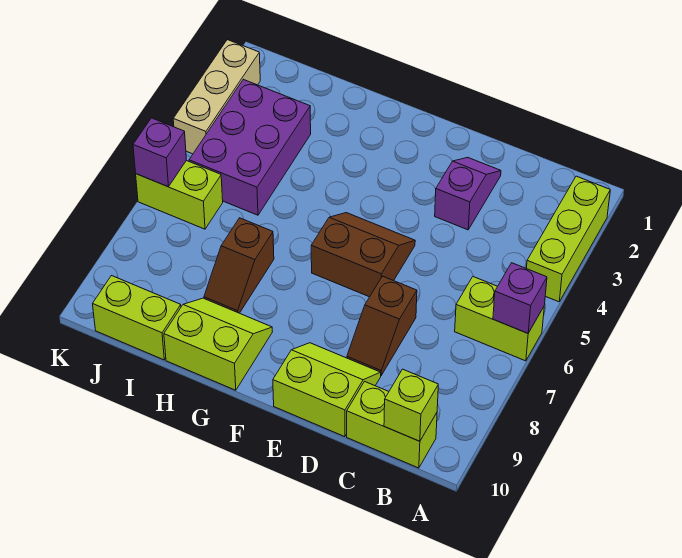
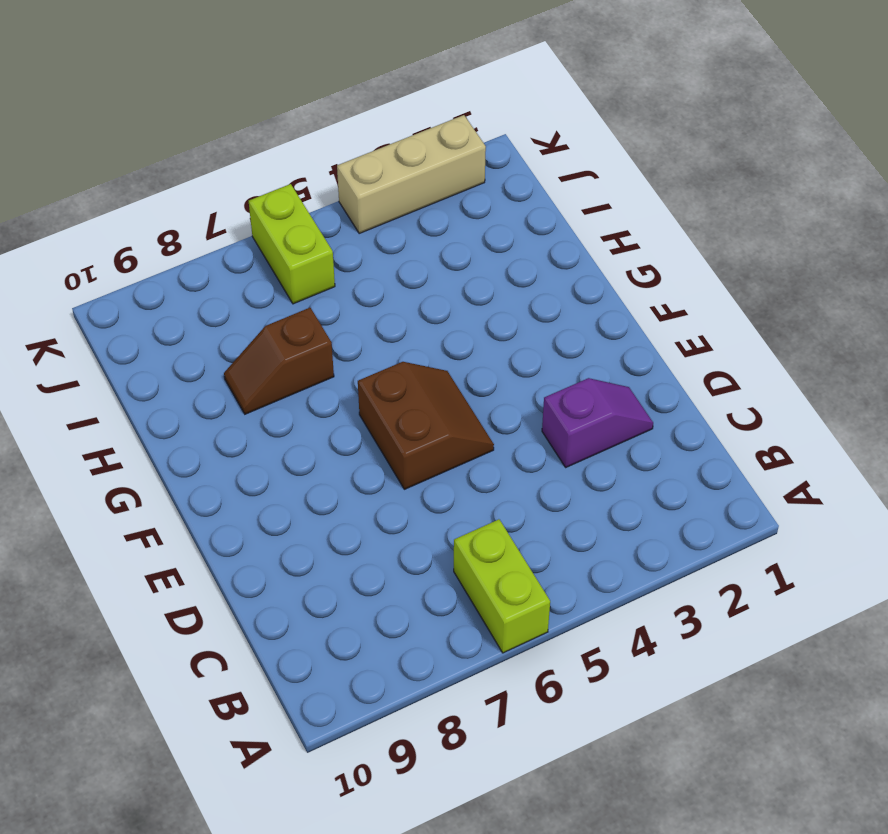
none -> lime brick A2:A4 level 1
none -> lime brick B10:C10 level 1
none -> brown slope D7:D8 level 1 top 7

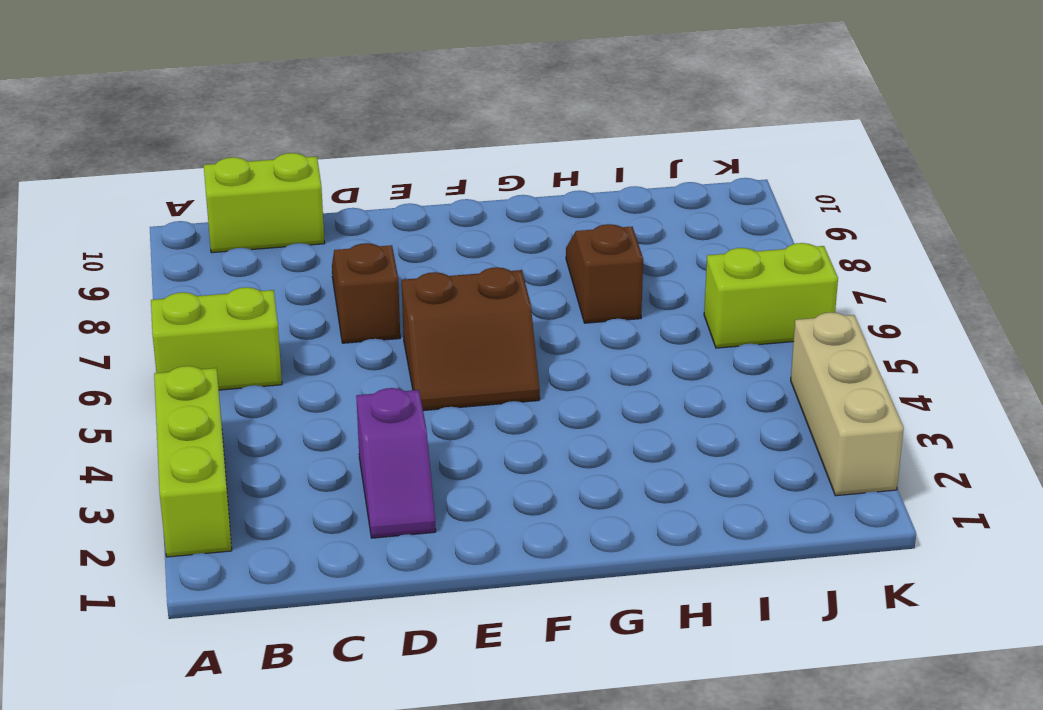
none -> lime slope D9:E10 level 1 top 10
none -> lime slope G9:H10 level 1 top 10
none -> purple brick I3:J5 level 1

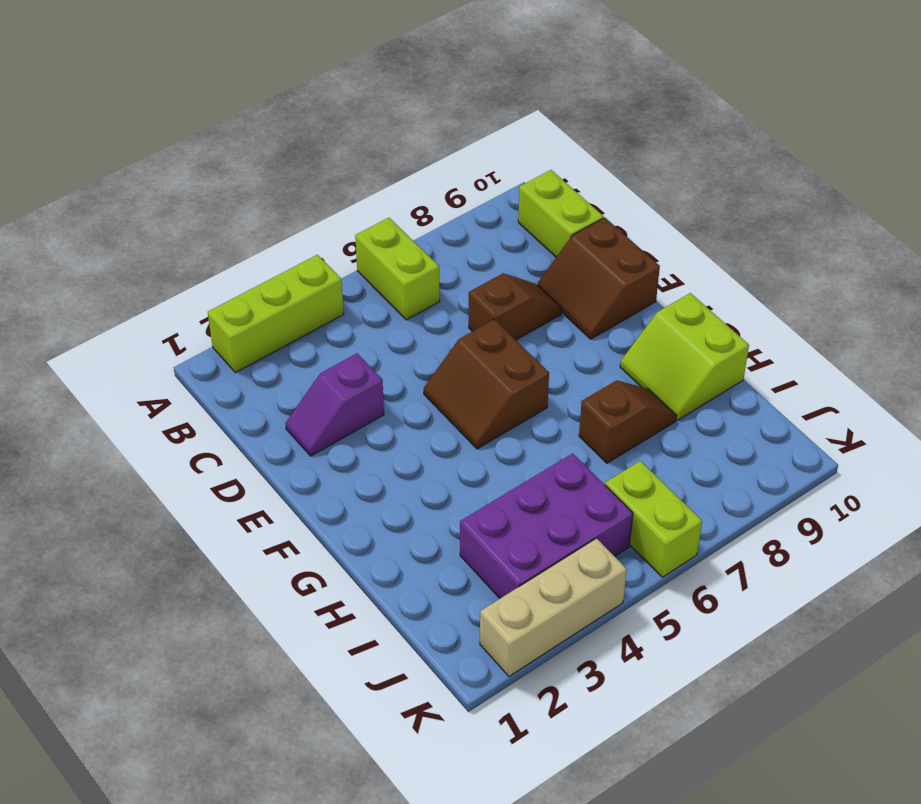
brown slope D9:E10 level 1 top 10 -> lime slope D9:E10 level 1 top 10
none -> lime brick I10:J10 level 1
none -> purple brick A6 level 2
none -> lime brick B10 level 2

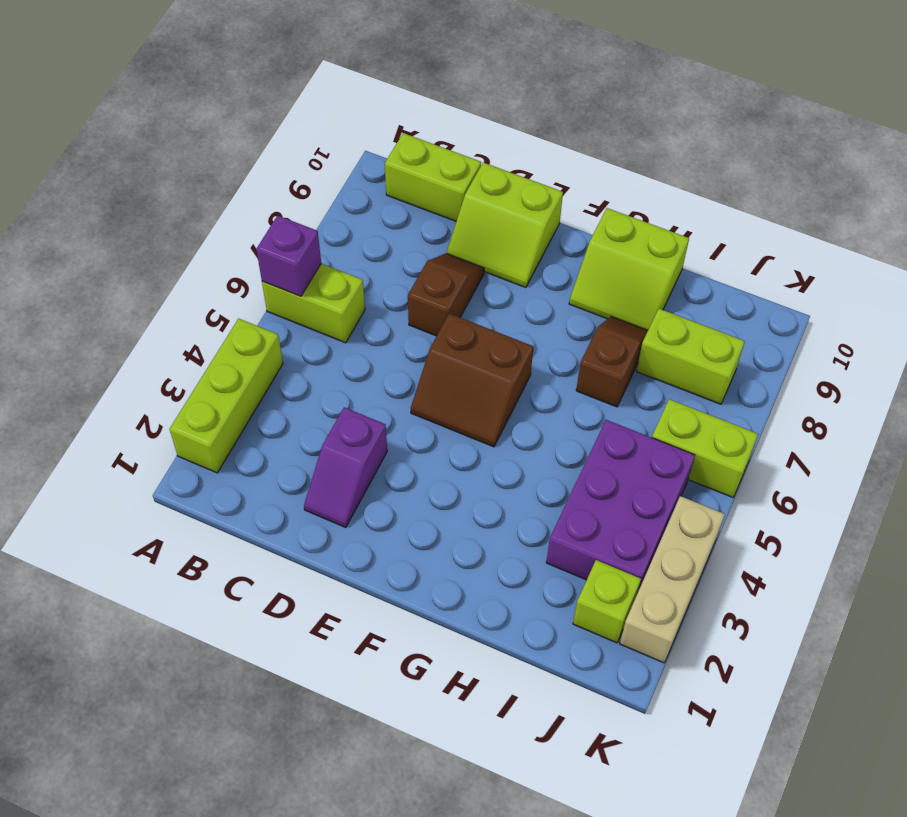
lime brick I8:J8 level 1 -> lime brick I10:J10 level 1
lime brick J2 level 1 -> lime brick B10 level 2
none -> purple brick K6 level 2

